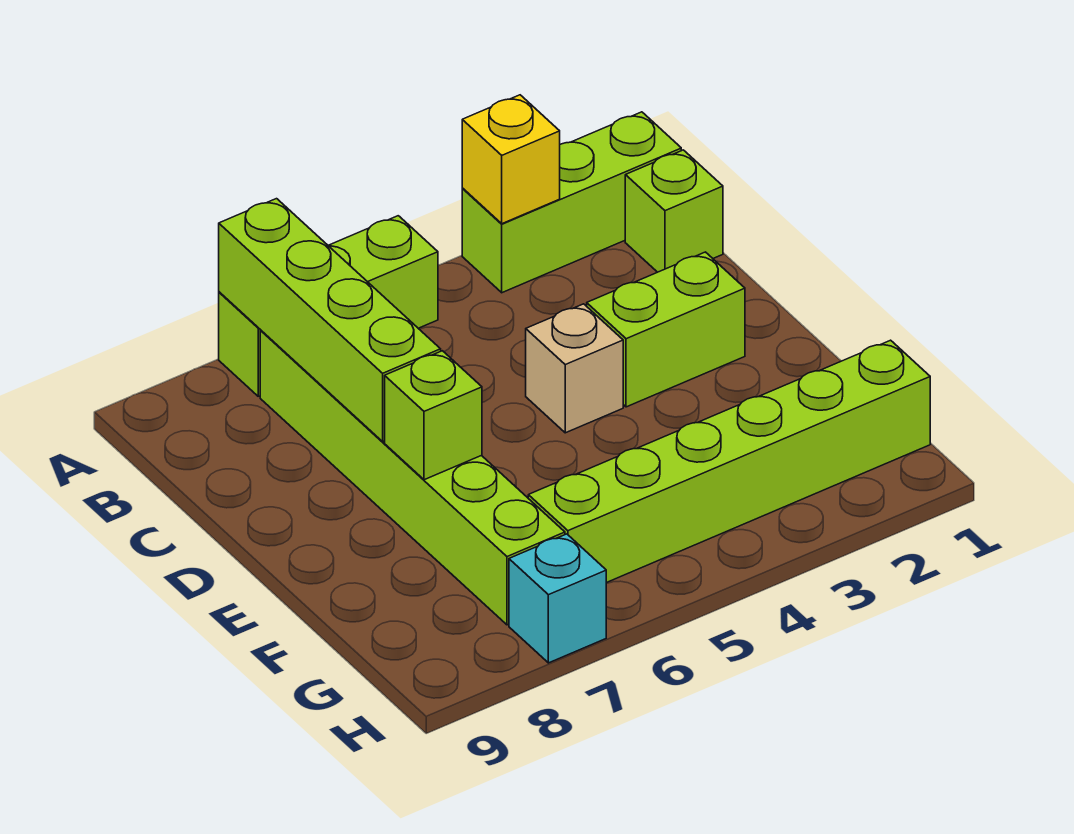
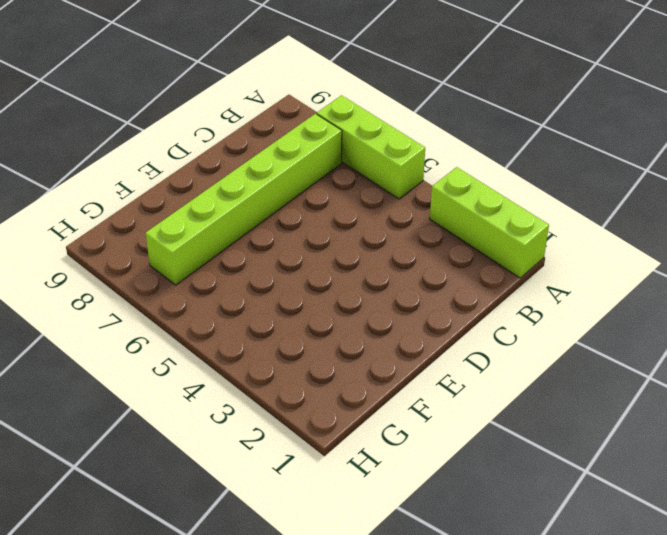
none -> lime brick B1 level 1
none -> lime brick D2:D3 level 1

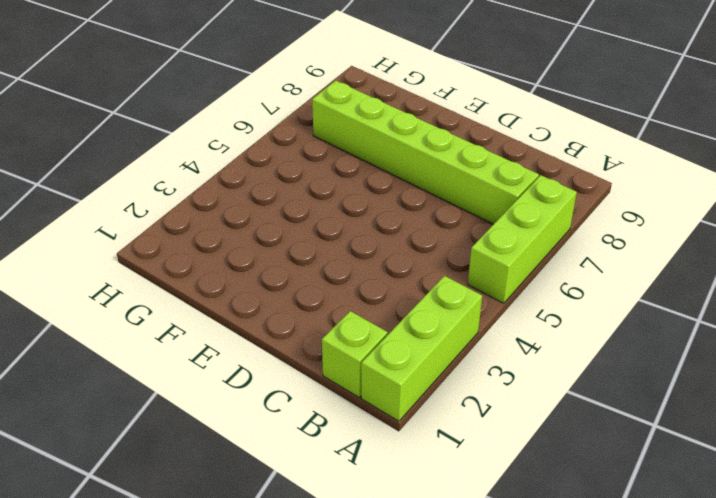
none -> lime brick D2:D3 level 1
none -> tan brick D4 level 1

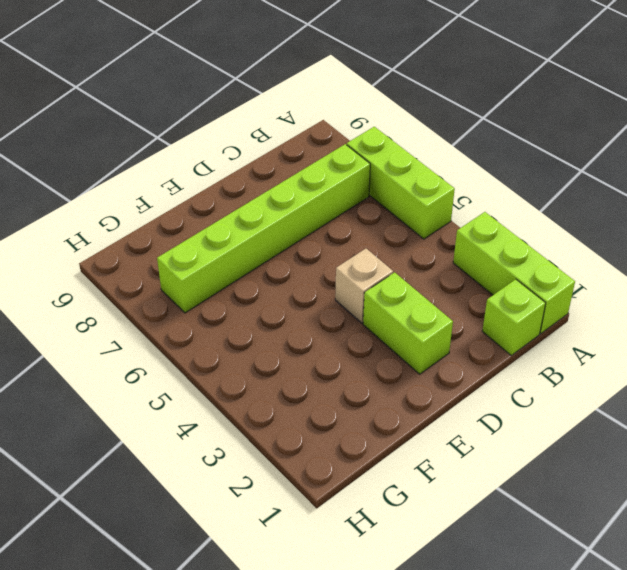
none -> lime brick G1:G6 level 1
none -> cyan brick H7 level 1

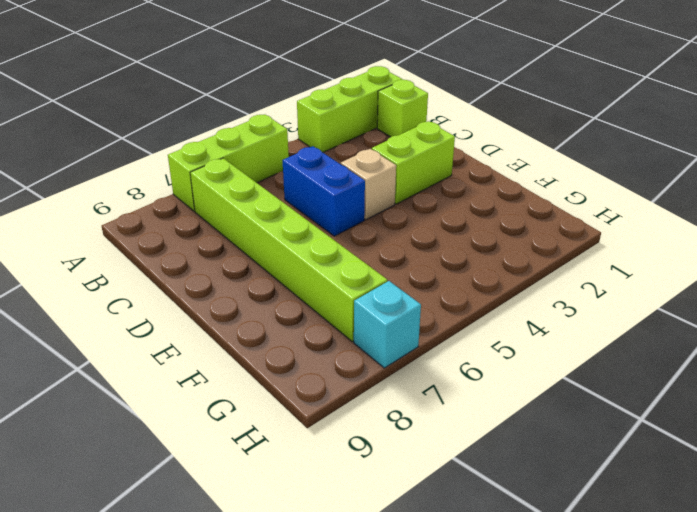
blue brick C5:D5 level 1 -> none
none -> lime brick G1:G6 level 1
none -> yellow brick A3 level 2

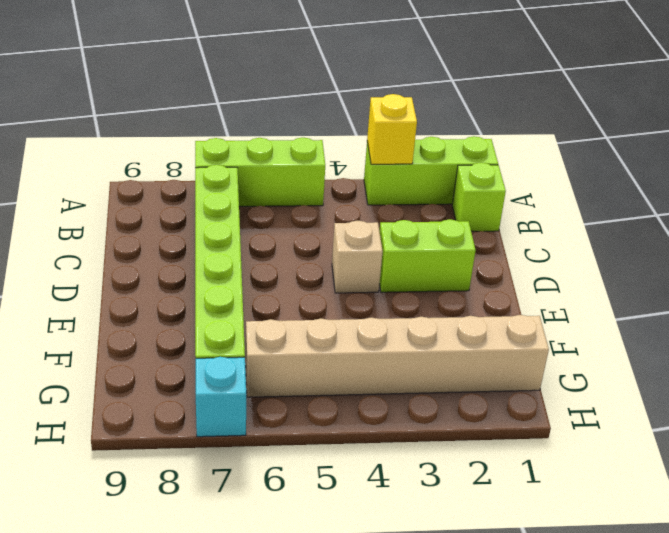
tan brick G1:G6 level 1 -> lime brick G1:G6 level 1
none -> lime brick A7:D7 level 2
none -> lime brick E7 level 2

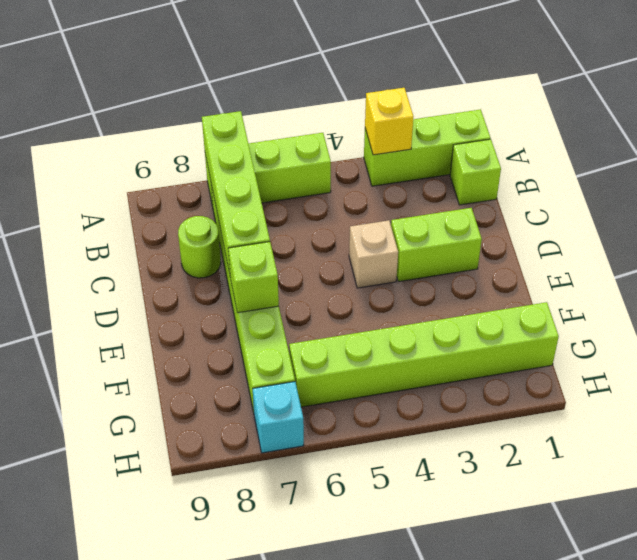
lime round brick C8 level 1 -> none

